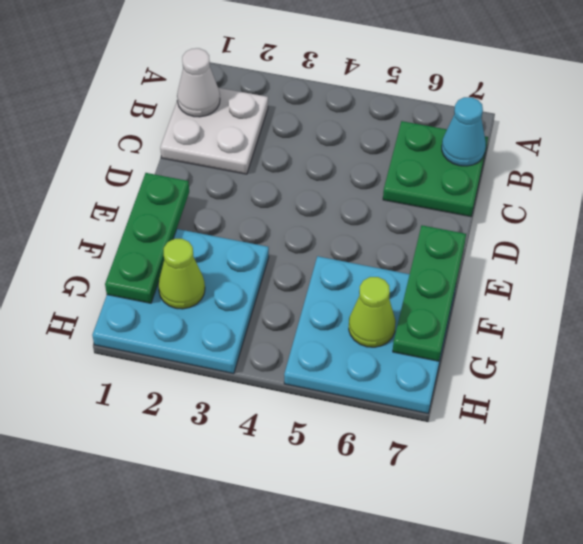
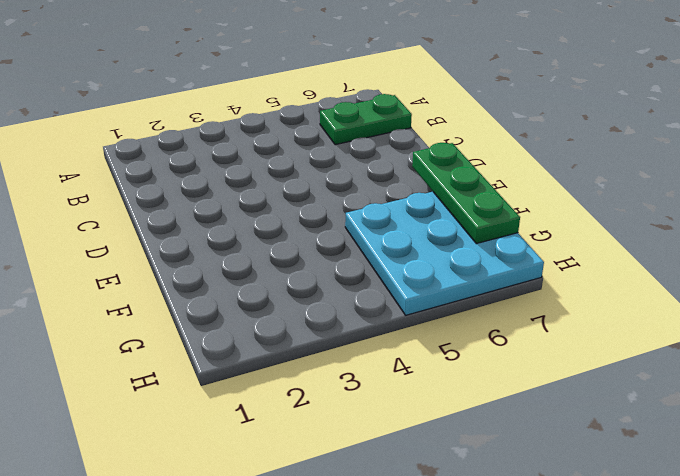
green plate B6:B7 level 1 -> green plate B6:C7 level 1
none -> white plate B1:C2 level 1
none -> cyan plate F1:H3 level 1

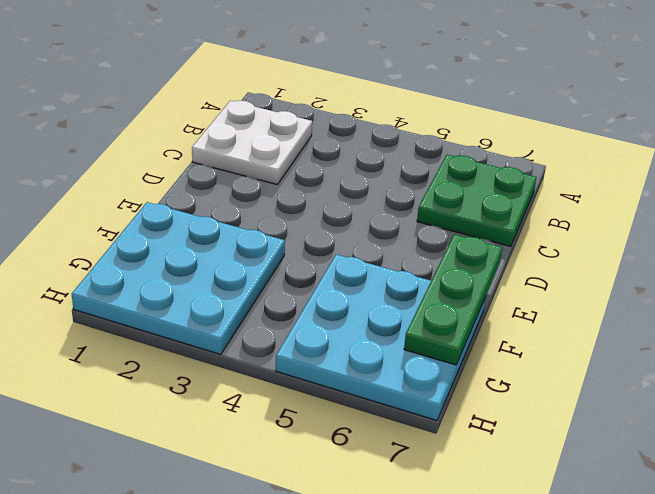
none -> white cone B1 level 2
none -> cyan cone B7 level 2

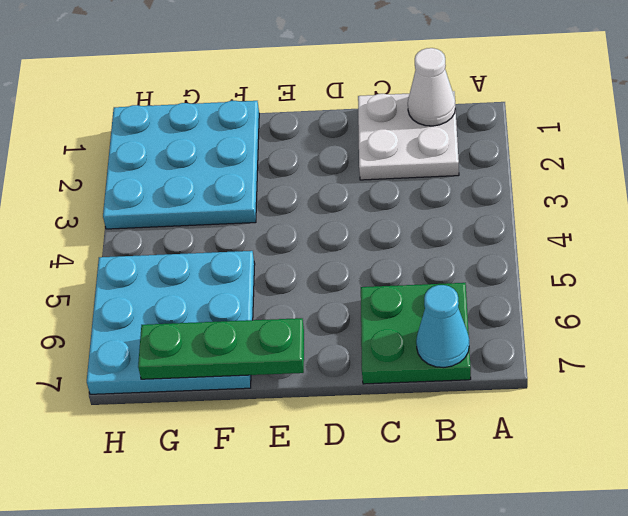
none -> green plate E1:G1 level 2
none -> lime cone G2 level 2

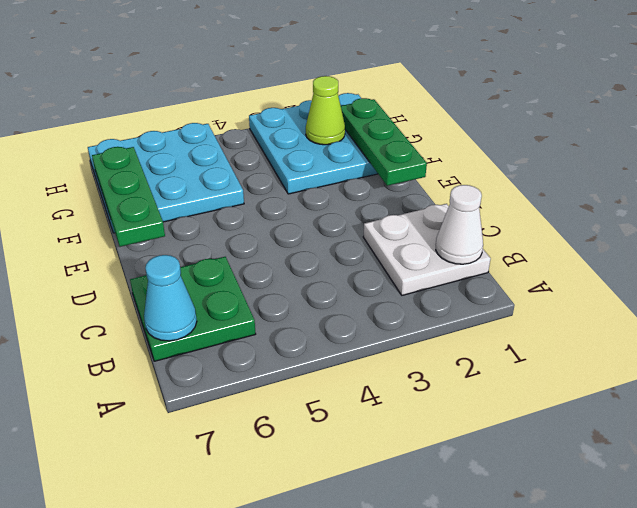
none -> lime cone G6 level 2

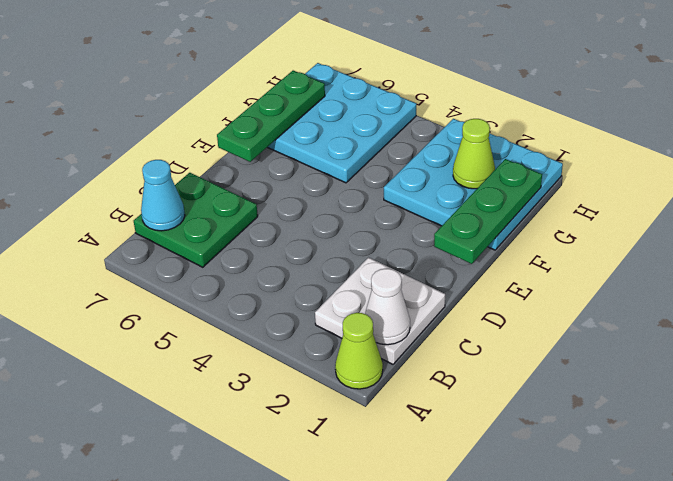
lime cone A1 level 1 -> lime cone G6 level 2

